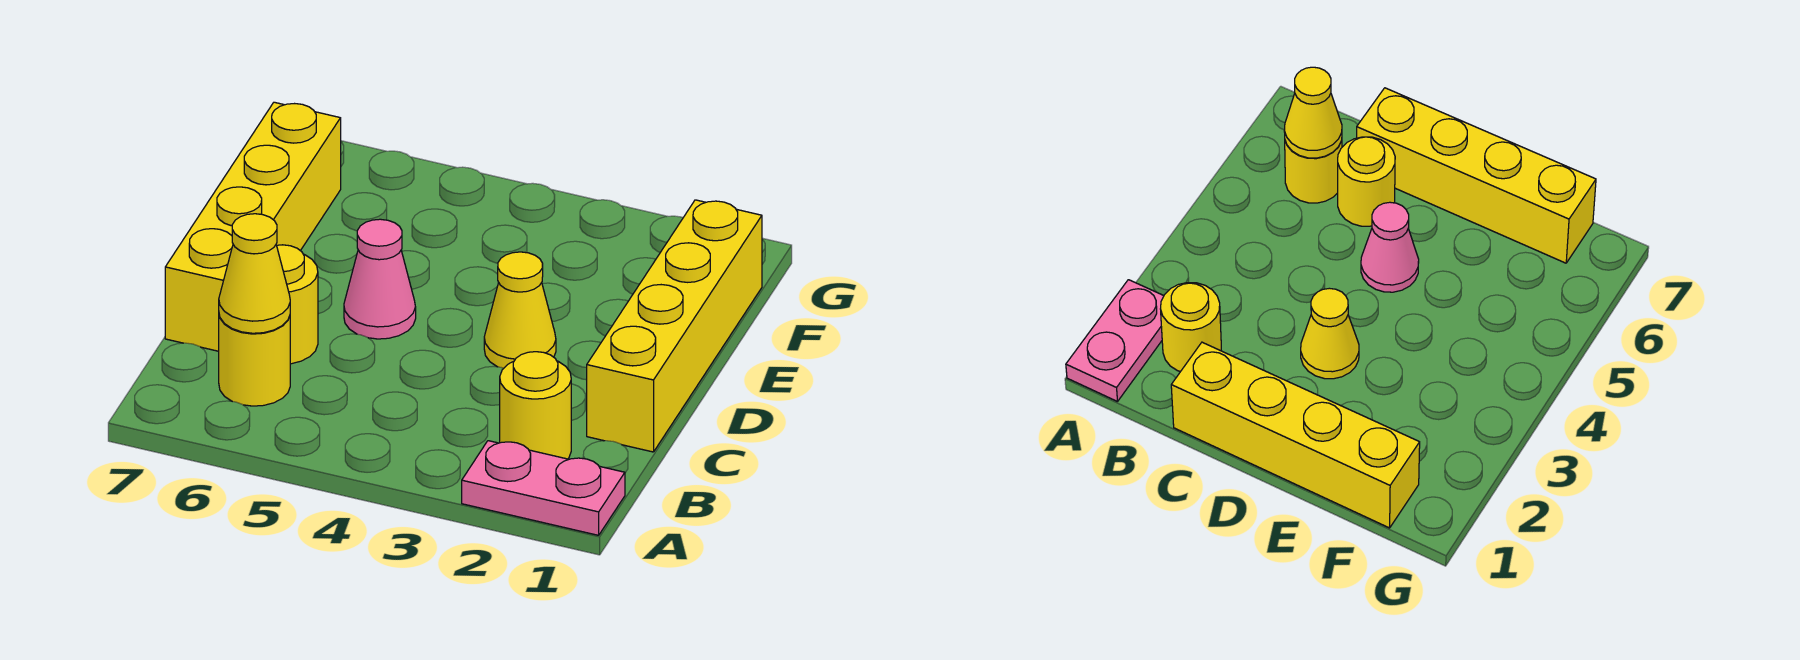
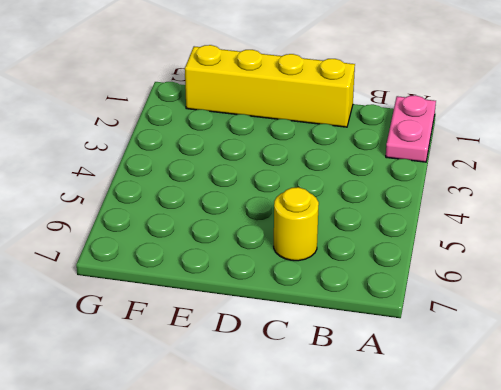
none -> yellow round brick B2 level 1
none -> yellow round brick B6 level 1

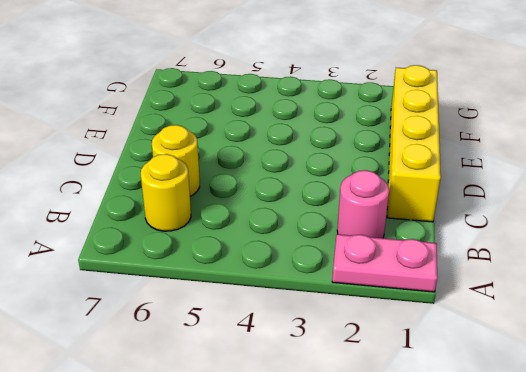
pink round brick B2 level 1 -> yellow round brick B2 level 1
none -> yellow brick C7:F7 level 1
none -> yellow cone D3 level 1

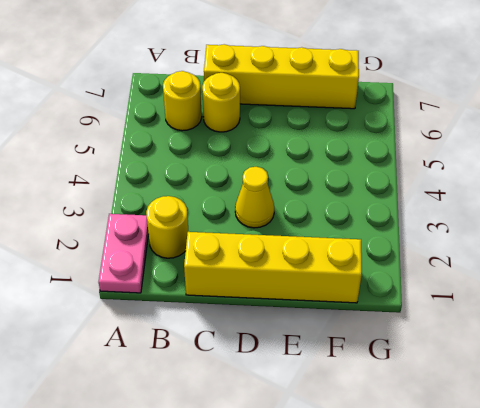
none -> pink cone D5 level 1
none -> yellow cone B6 level 2

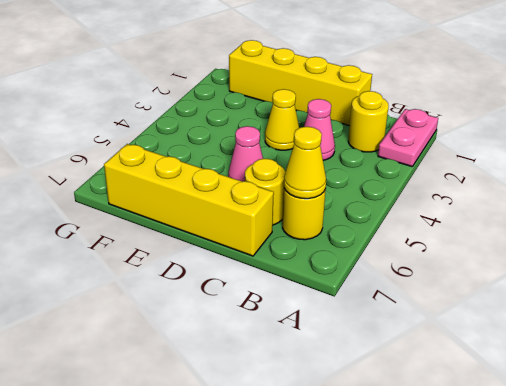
pink cone C3 level 1 -> none

